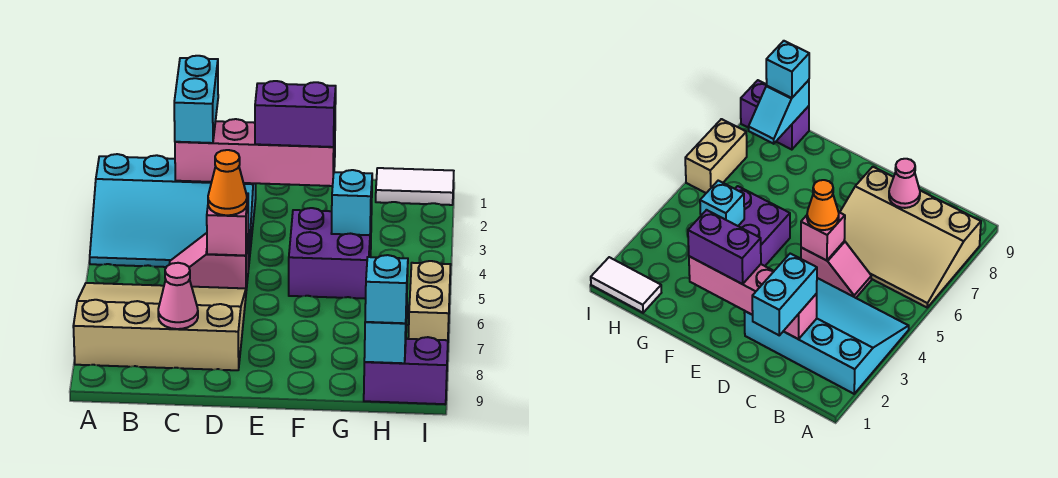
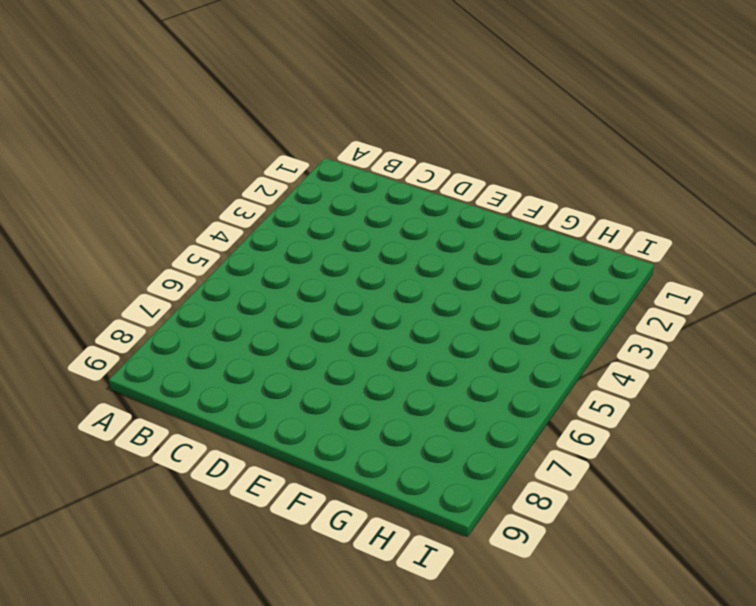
none -> cyan slope A2:D4 level 1 top 2
none -> tan slope A6:D8 level 1 top 8
none -> pink slope C5:D5 level 1 top D

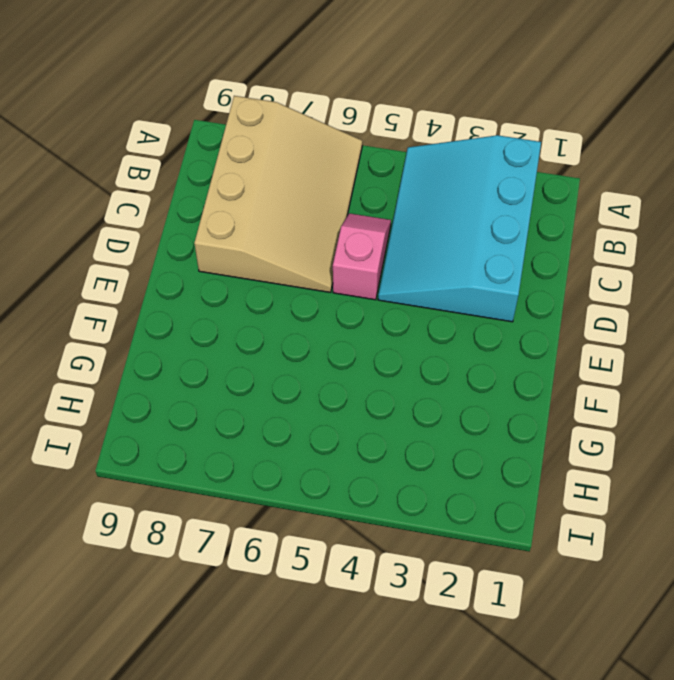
none -> purple brick F4:G5 level 1
none -> white tile H1:I1 level 1
none -> purple brick H9:I9 level 1

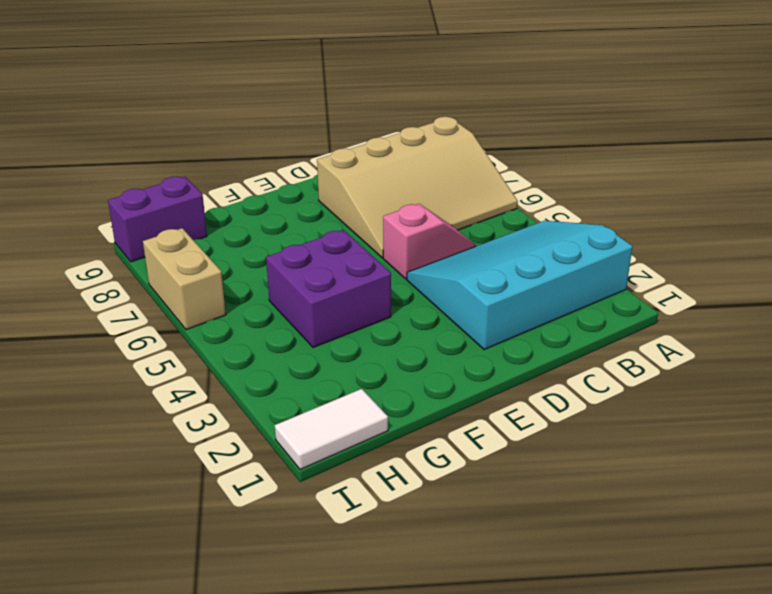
none -> pink brick C2:F2 level 2
none -> pink cone C8 level 2
none -> pink brick D5 level 2

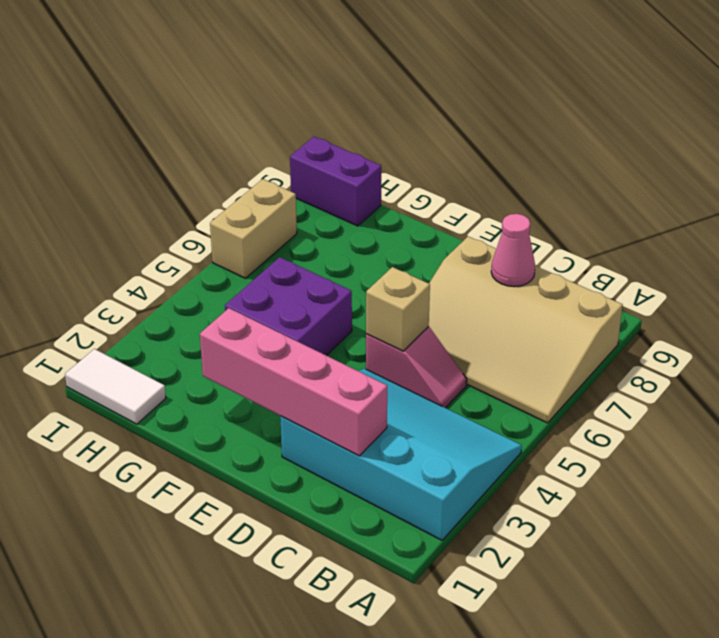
tan brick D5 level 2 -> pink brick D5 level 2
none -> cyan brick G4 level 2
none -> cyan slope H8:H9 level 2 top 9
none -> cyan brick C1:C2 level 3

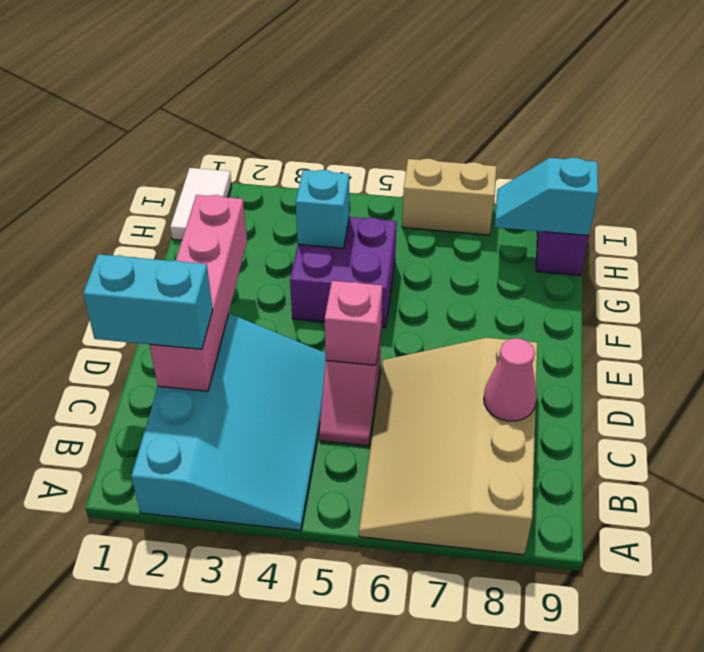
none -> orange cone D5 level 3
none -> purple brick E2:F2 level 3
none -> cyan brick H9 level 3

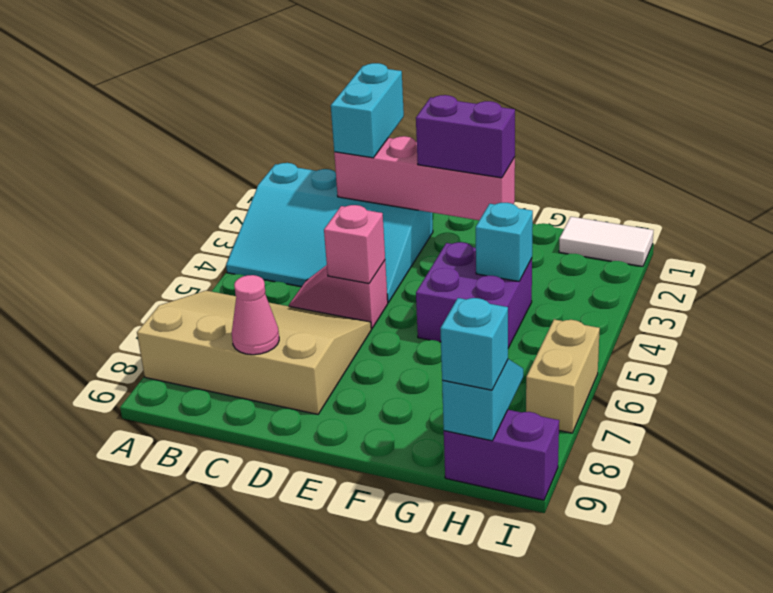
none -> orange cone D5 level 3

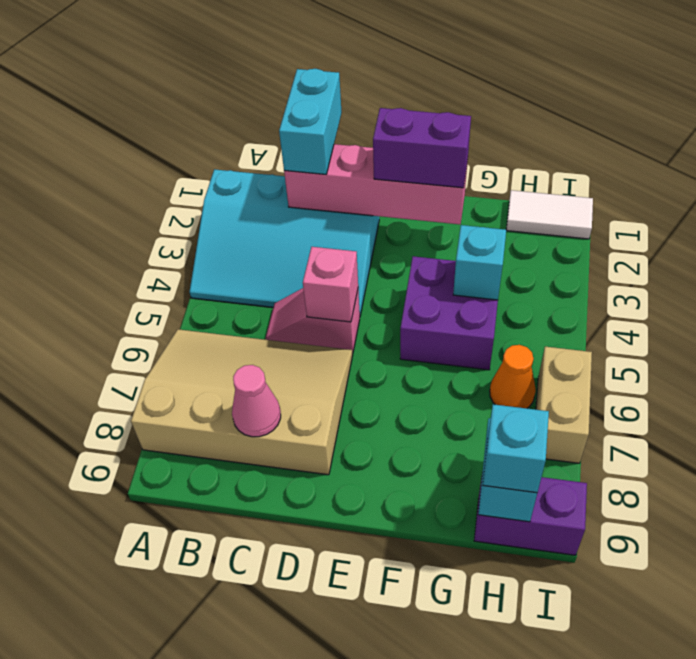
orange cone H6 level 1 -> orange cone D5 level 3

